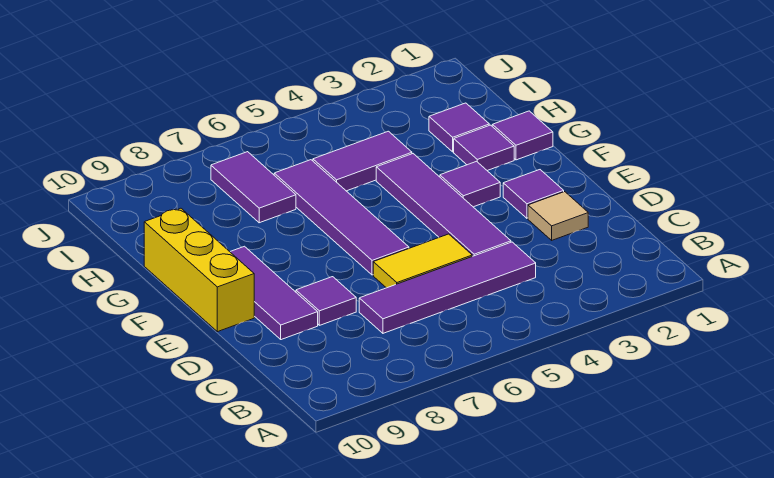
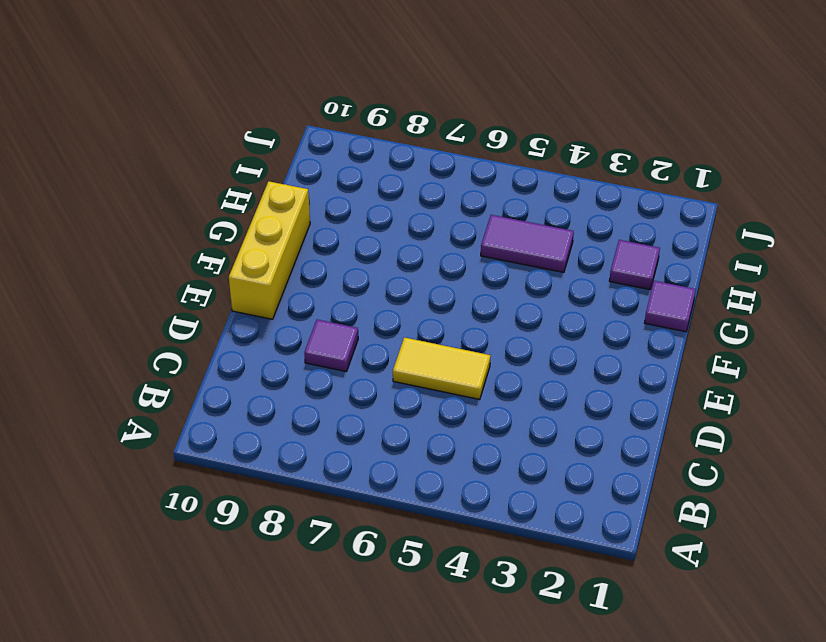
none -> purple tile C4:C7 level 1
none -> tan tile D2 level 1
none -> purple tile D4:G4 level 1

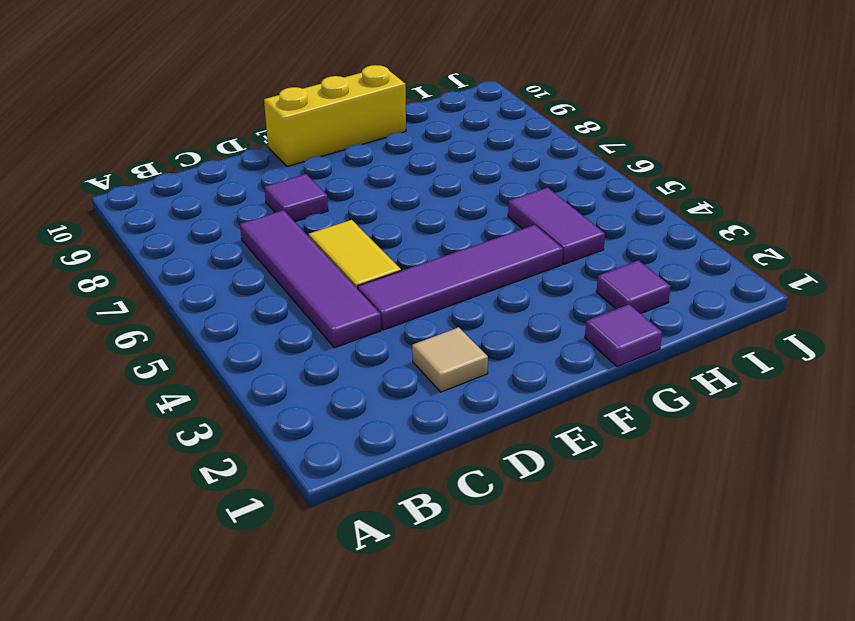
none -> purple tile D9:F9 level 1
none -> purple tile E2 level 1
none -> purple tile E6:H6 level 1

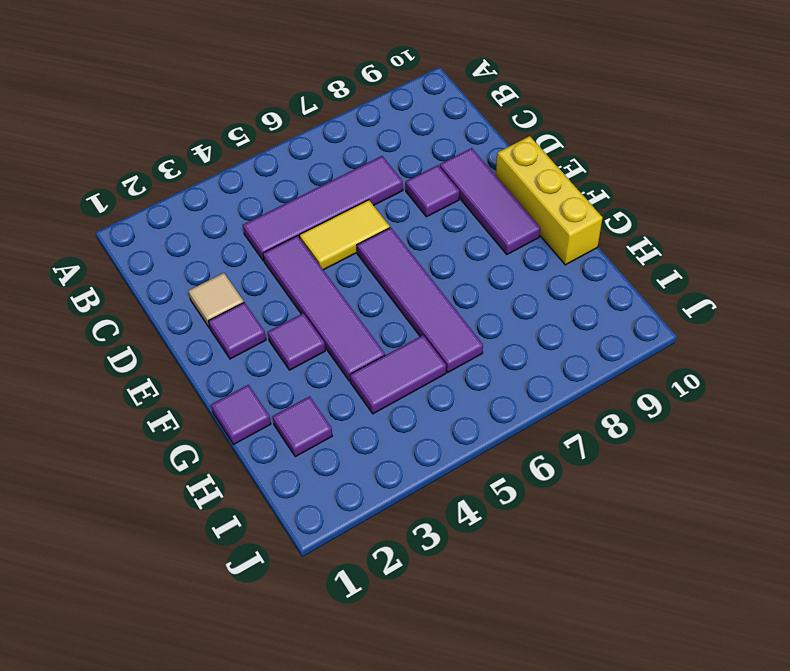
none -> purple tile G2 level 1
none -> purple tile H7:I7 level 1

